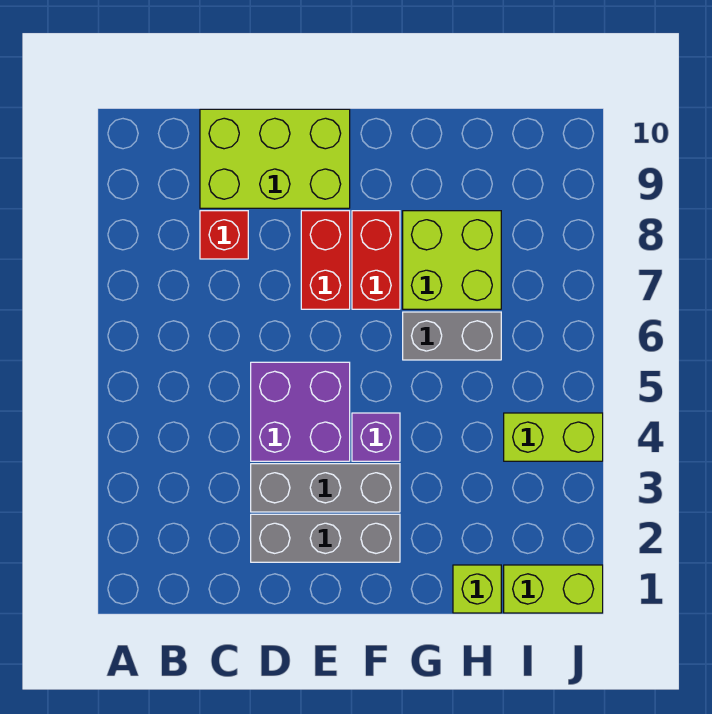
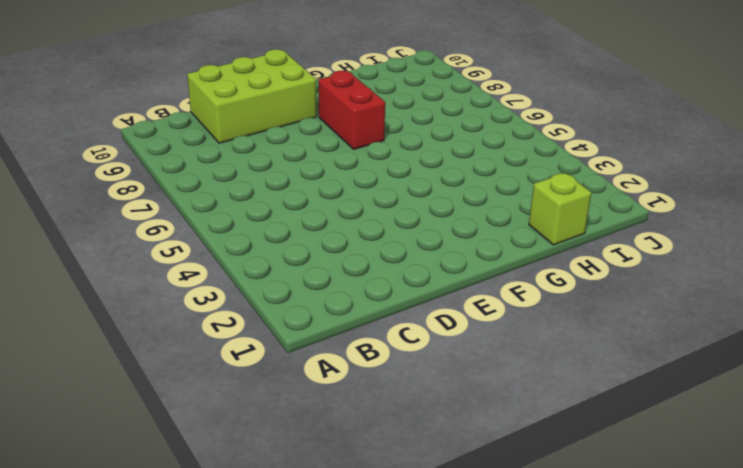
none -> red brick C8 level 1
none -> grey brick D2:F2 level 1
none -> grey brick D3:F3 level 1

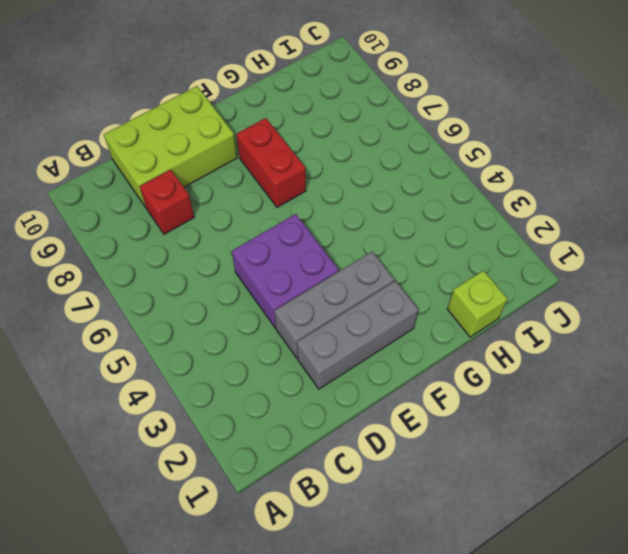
none -> red brick E7:E8 level 1
none -> purple brick F4 level 1
none -> grey brick G6:H6 level 1

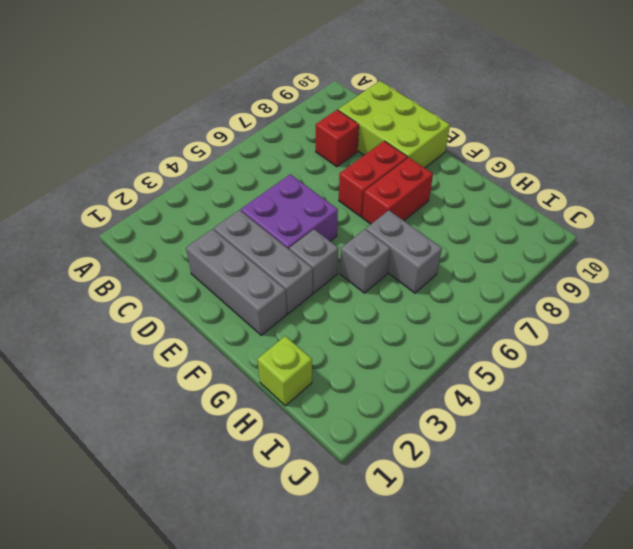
grey brick F4 level 1 -> purple brick F4 level 1
grey brick G5 level 1 -> none
none -> lime brick G7:H8 level 1
none -> lime brick I1:J1 level 1
none -> lime brick I4:J4 level 1

